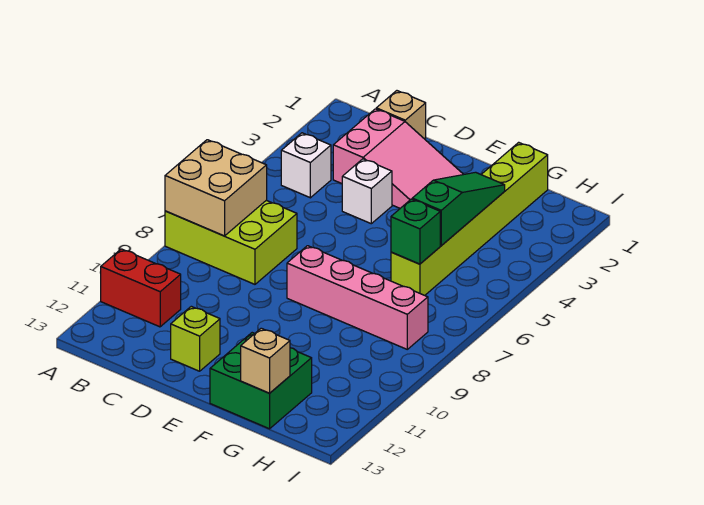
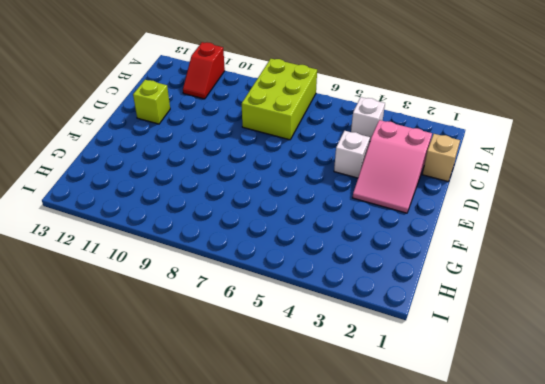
red slope A11:B11 level 1 top A -> red brick A11:B11 level 1
none -> pink brick E8:H8 level 1
none -> green brick F12:G13 level 1
none -> lime brick G1:G6 level 1

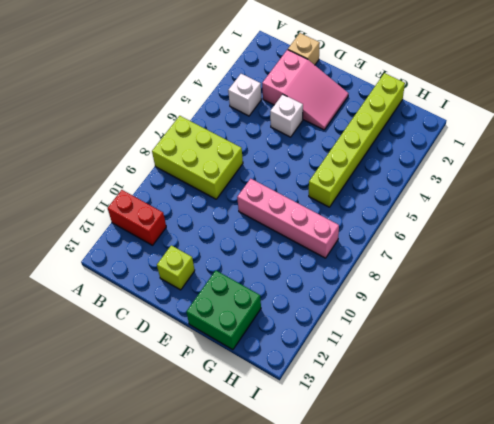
none -> tan brick A7:B8 level 2
none -> green slope G3:G5 level 2 top 5
none -> green brick G6 level 2

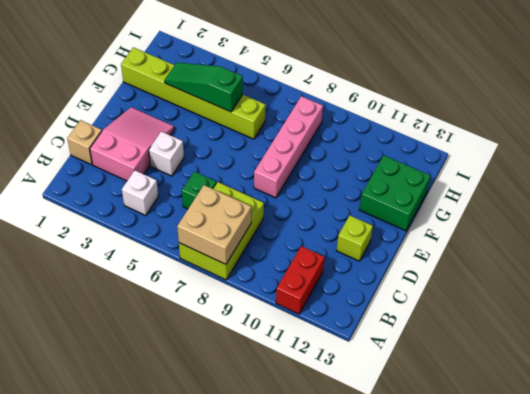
green brick C6 level 1 -> green brick G6 level 2
none -> tan brick G13 level 2

